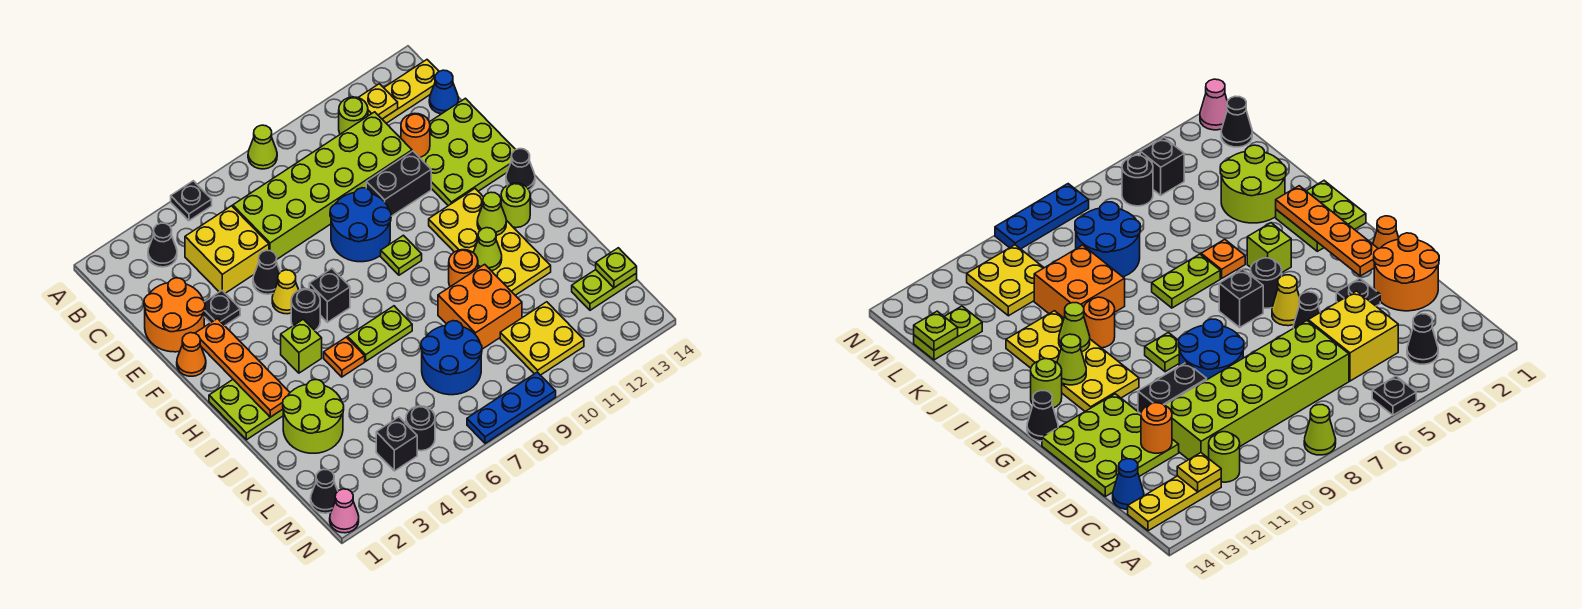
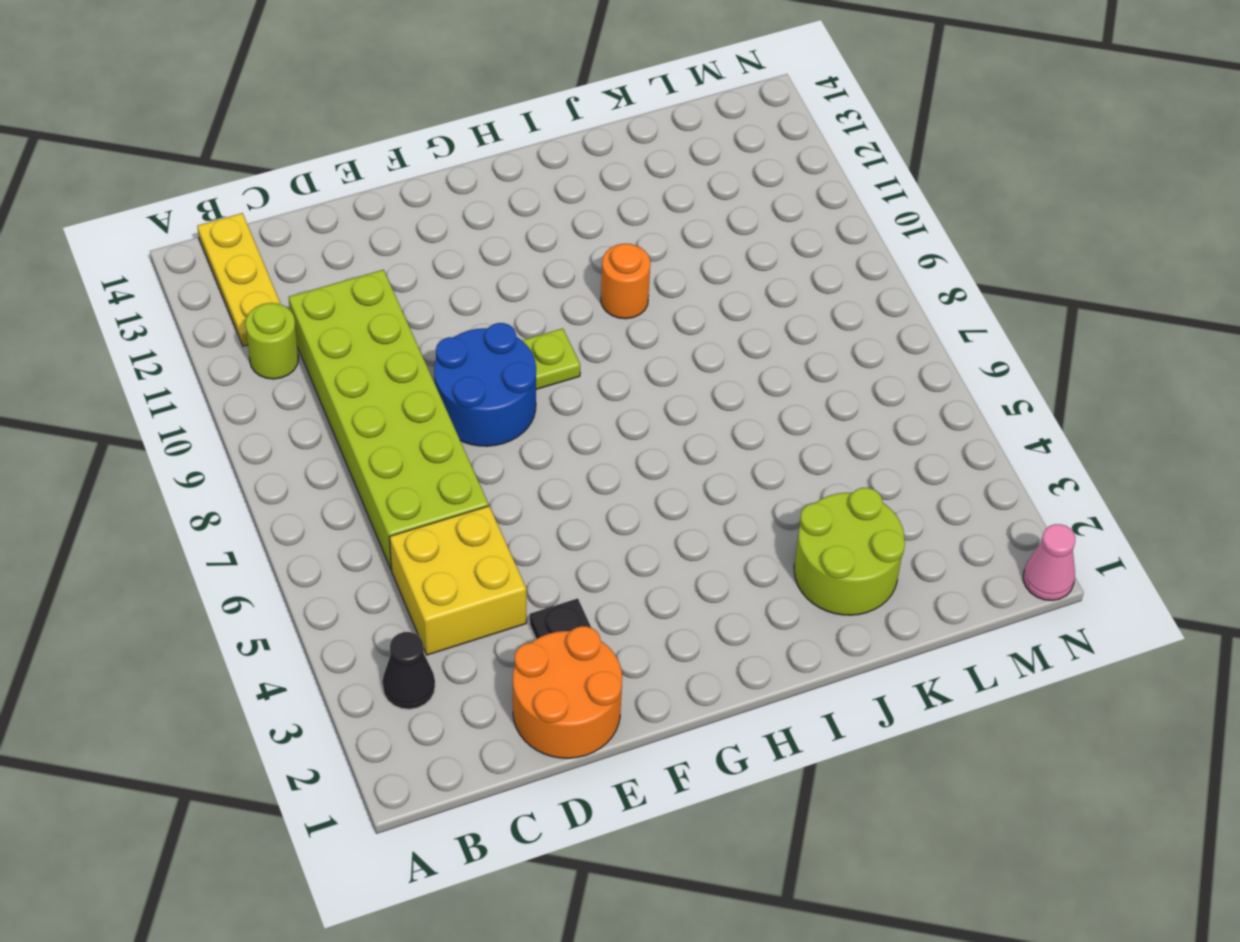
none -> black plate A5 level 1
none -> lime cone A8 level 1
none -> blue cone C14 level 1
none -> lime plate D12:F14 level 1

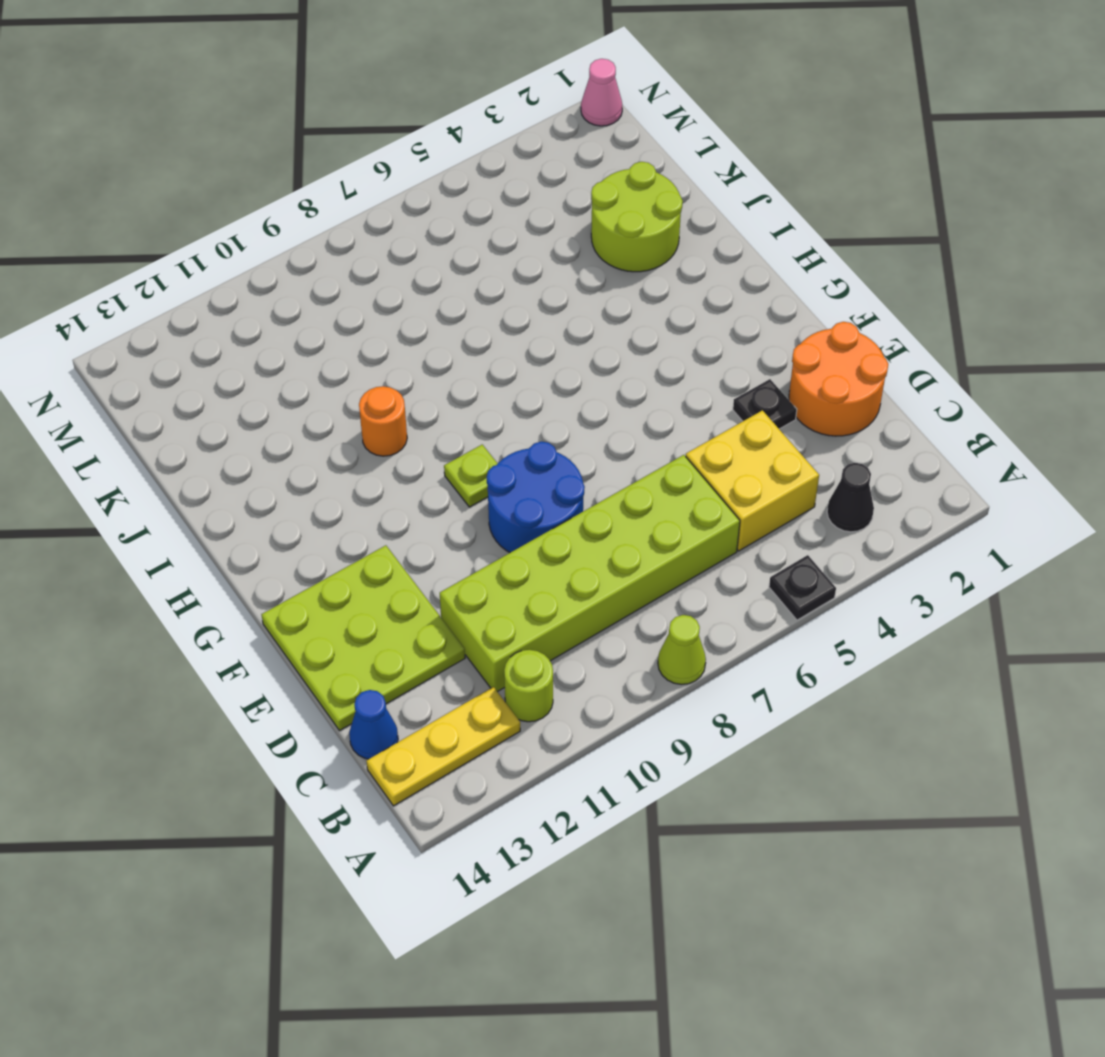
none -> black cone E5 level 1
none -> black brick E10:E11 level 1
none -> orange cone F1 level 1
none -> yellow cone F5 level 1

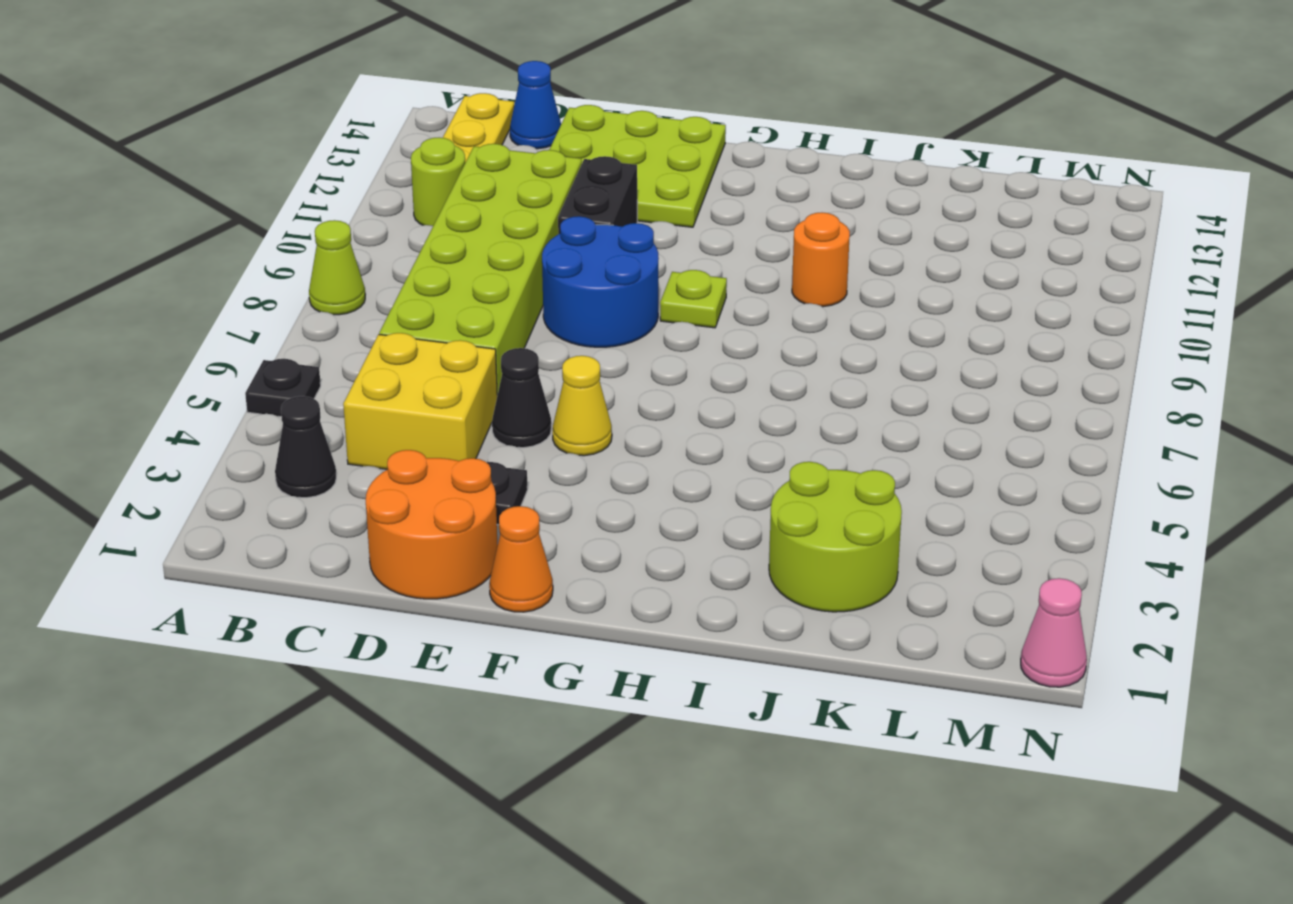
none -> black round brick G5 level 1
none -> black brick G6 level 1
none -> yellow plate G11:J12 level 1
none -> black cone G14 level 1

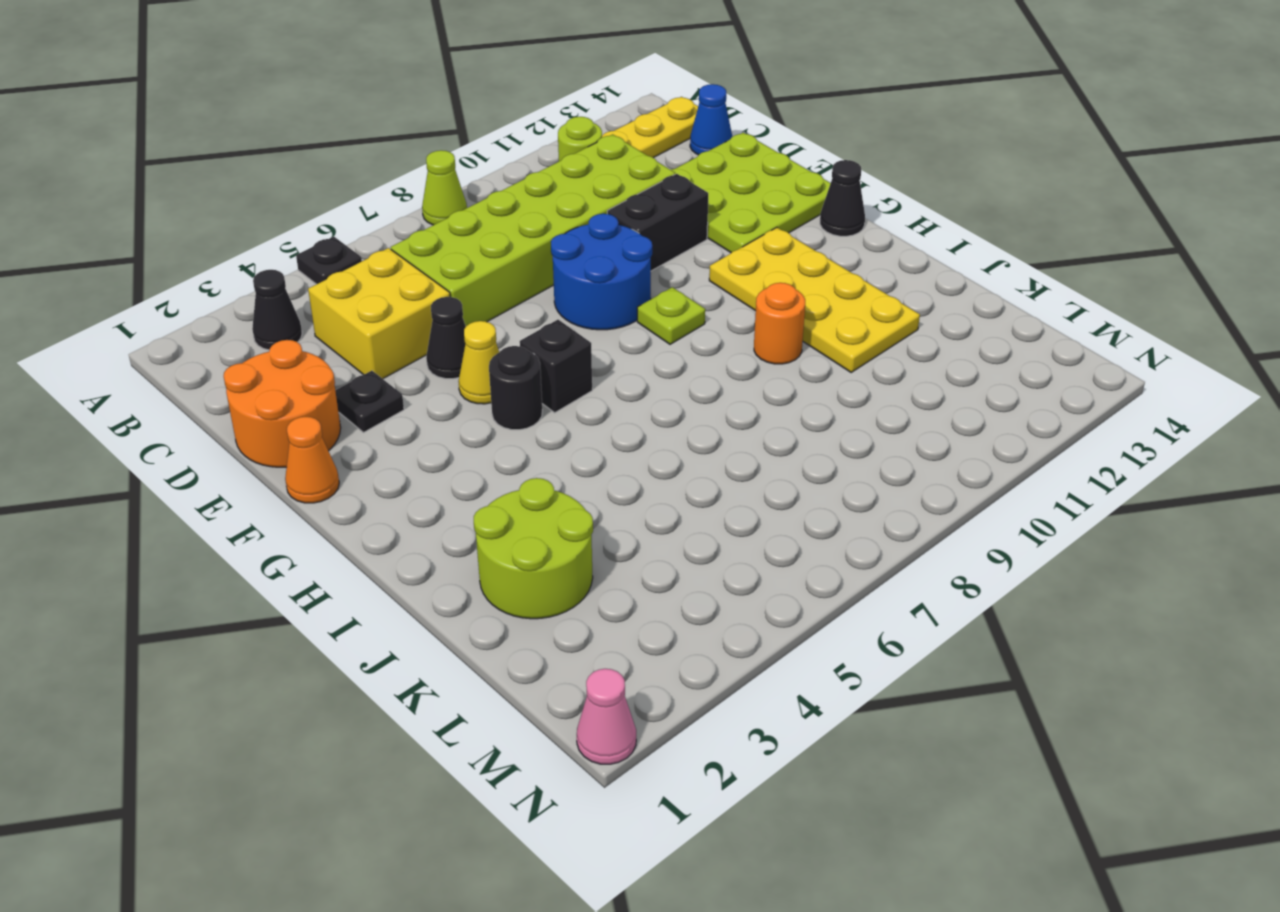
none -> lime plate H1:I2 level 1
none -> lime brick H4 level 1
none -> lime round brick H13 level 1
none -> orange plate I5 level 1

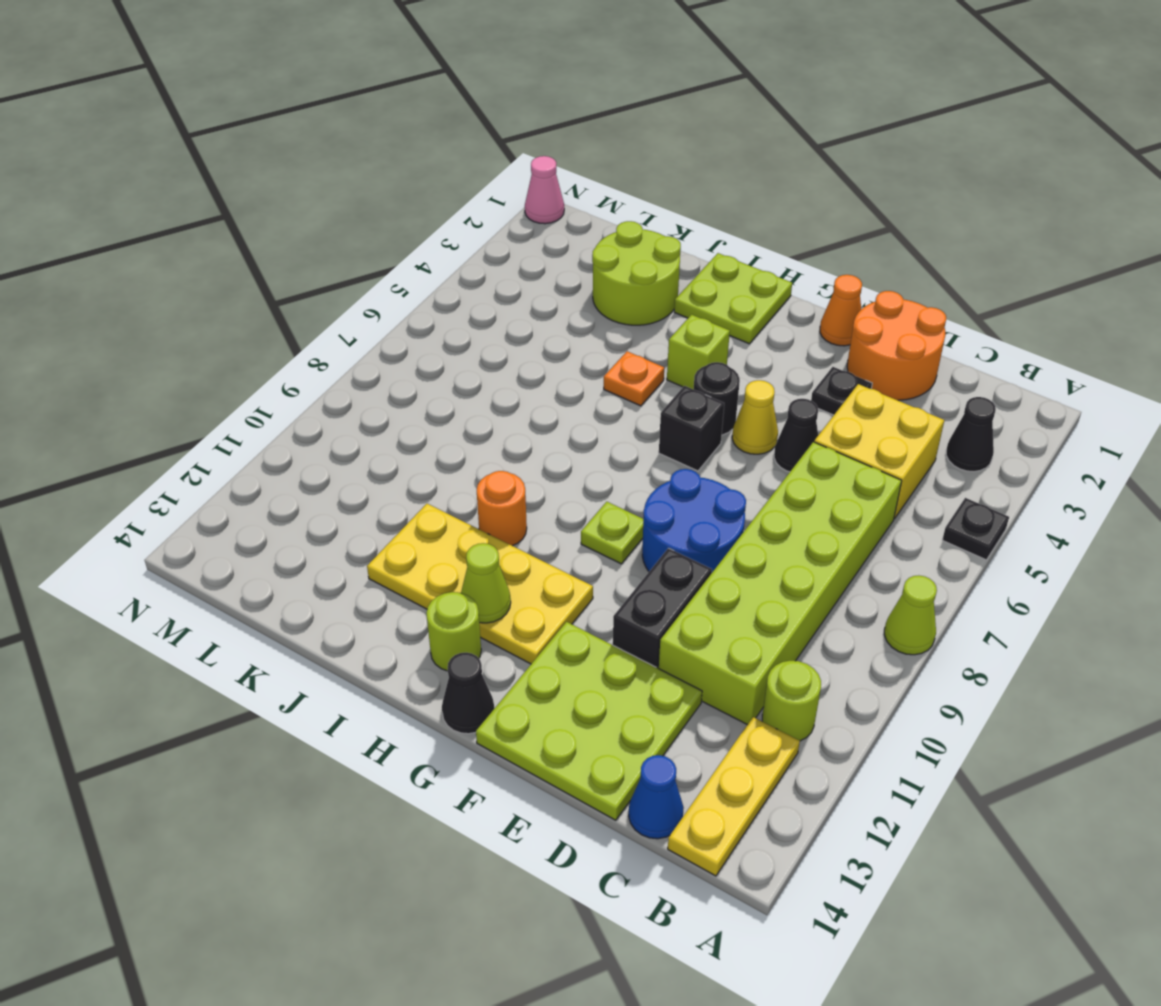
none -> lime plate I6:I7 level 1
none -> orange brick J9:K10 level 1
none -> blue round brick K7:L8 level 1
none -> yellow plate L10:M11 level 1

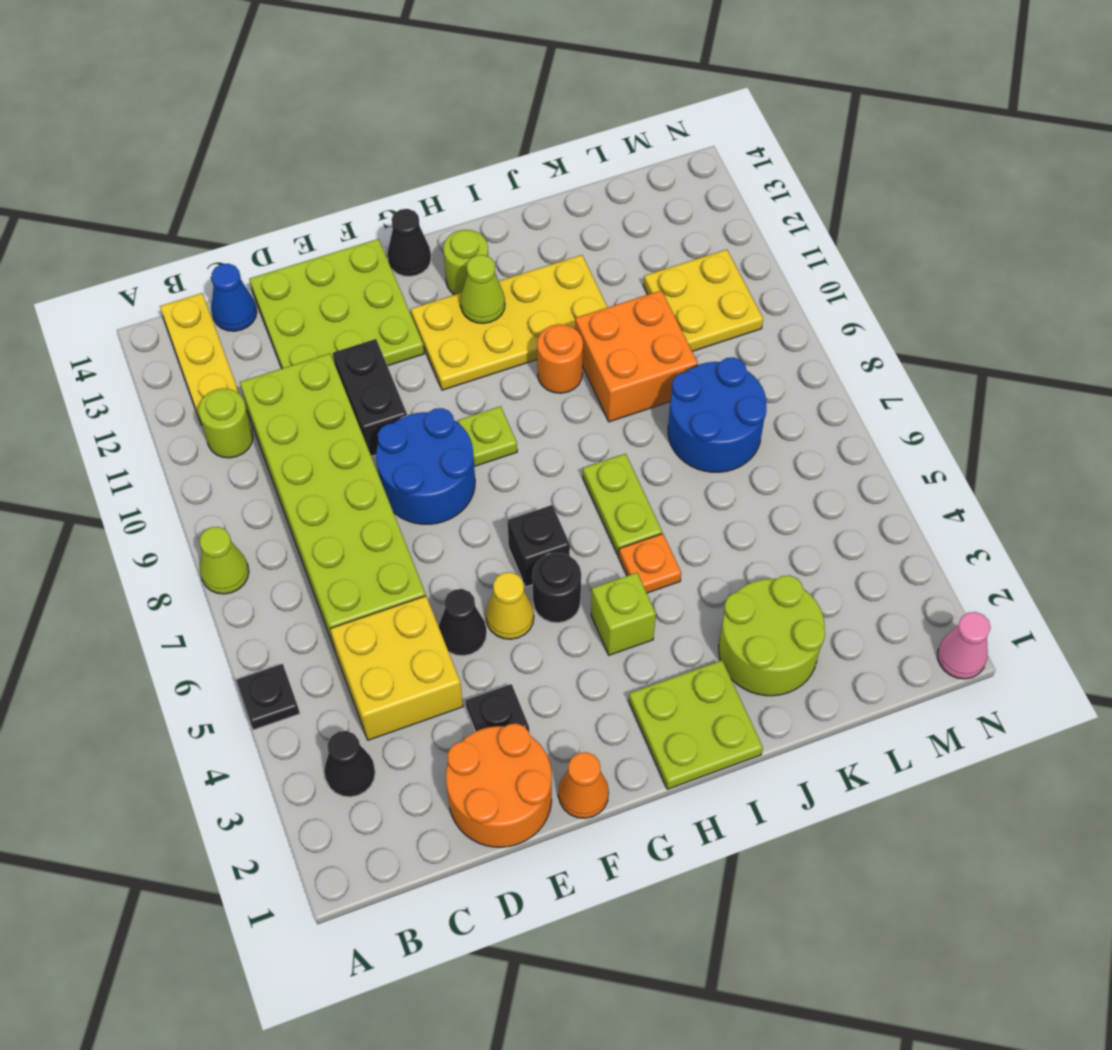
none -> lime plate L13:L14 level 1
none -> black cone M1 level 1
none -> black brick M4 level 1
none -> black round brick M5 level 1

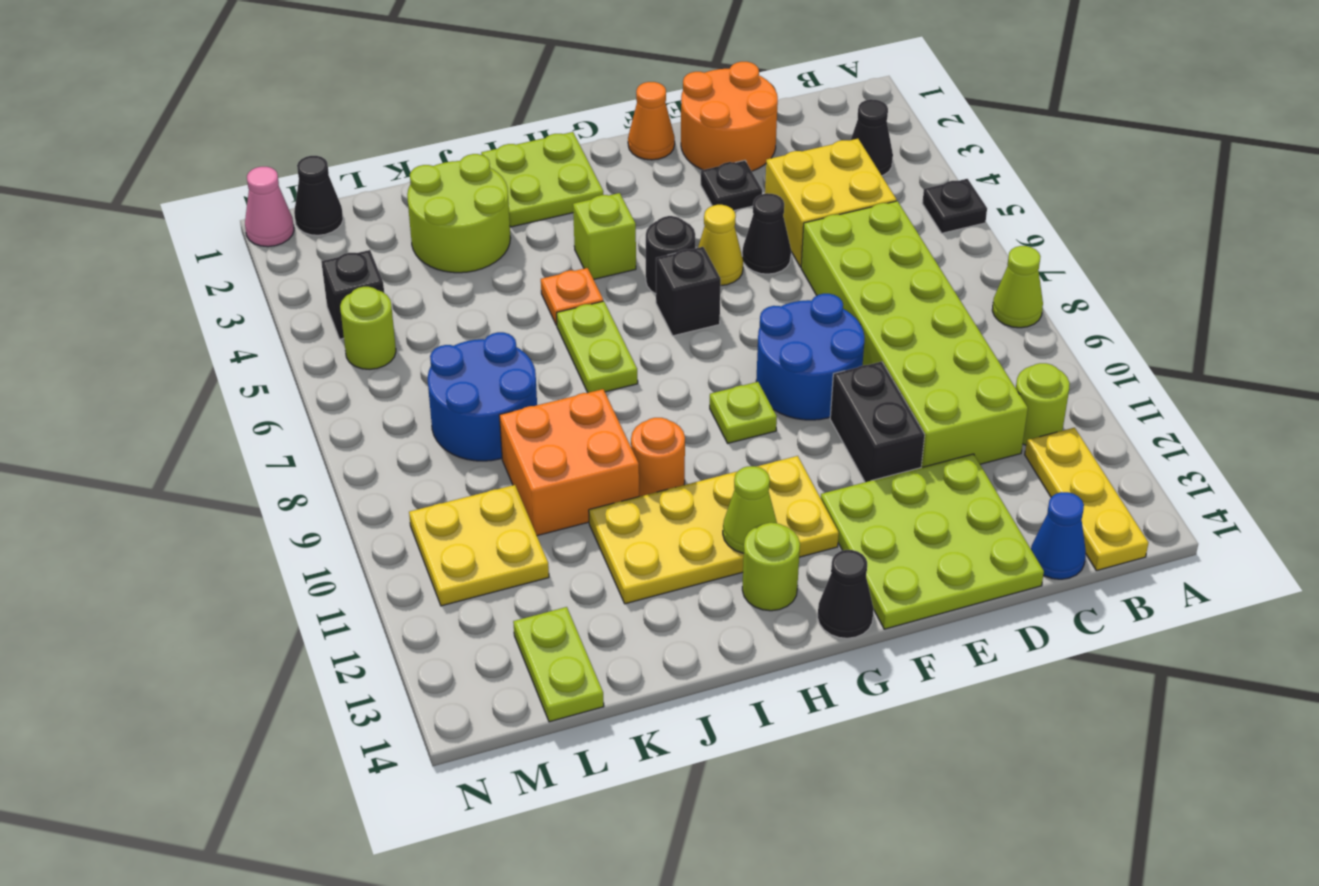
lime round brick M5 level 1 -> black round brick M5 level 1
none -> blue plate N7:N9 level 1
none -> yellow plate B12 level 2
none -> orange round brick D12 level 2
none -> orange plate F2:I2 level 2

